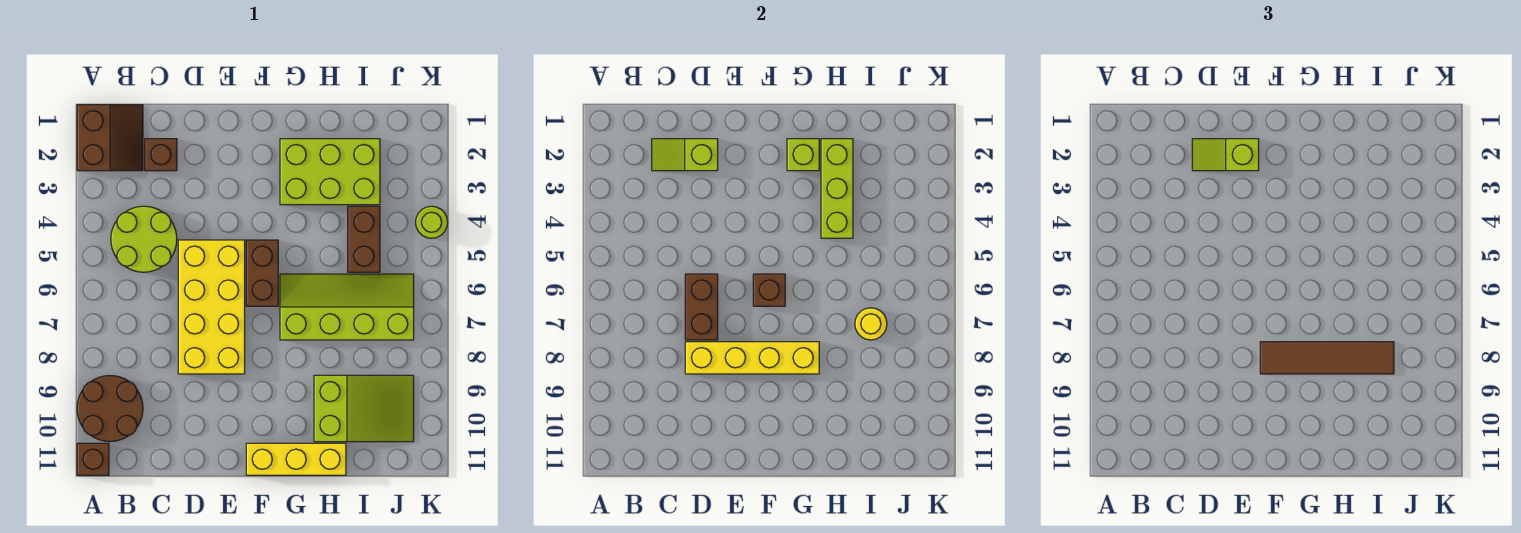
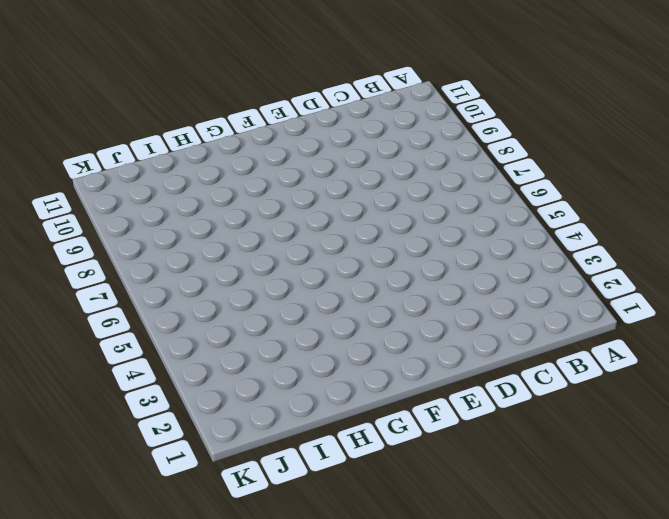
none -> brown slope A1:B2 level 1 top A
none -> brown round brick A9:B10 level 1
none -> brown brick A11 level 1

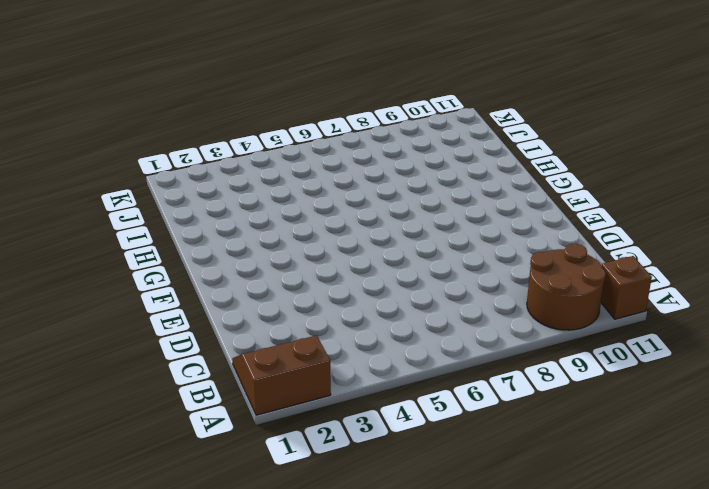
none -> lime round brick B4:C5 level 1
none -> brown brick C2 level 1
none -> yellow brick D5:E8 level 1

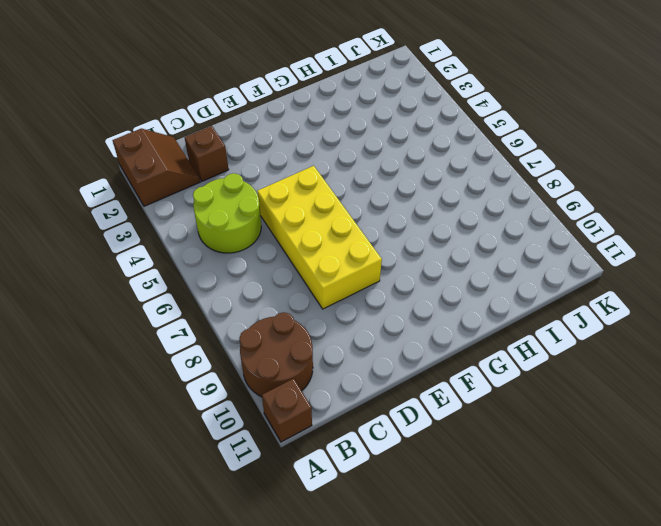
none -> brown brick F5:F6 level 1
none -> yellow brick F11:H11 level 1
none -> lime brick G2:I3 level 1

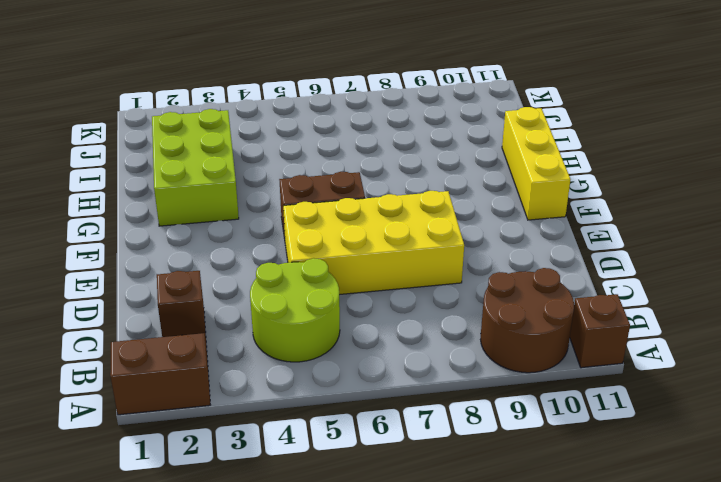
none -> lime slope G6:J7 level 1 top 7
none -> lime slope H9:J10 level 1 top H
none -> brown brick I4:I5 level 1

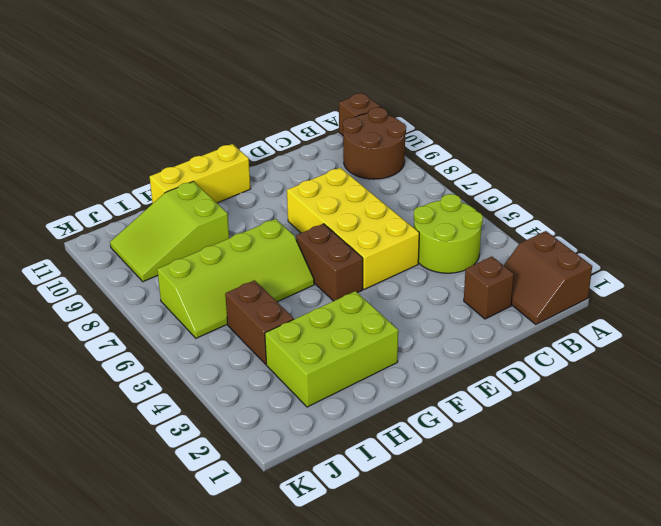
none -> lime round brick K4 level 1
none -> lime slope C2:D2 level 2 top D
none -> brown brick D6:D7 level 2

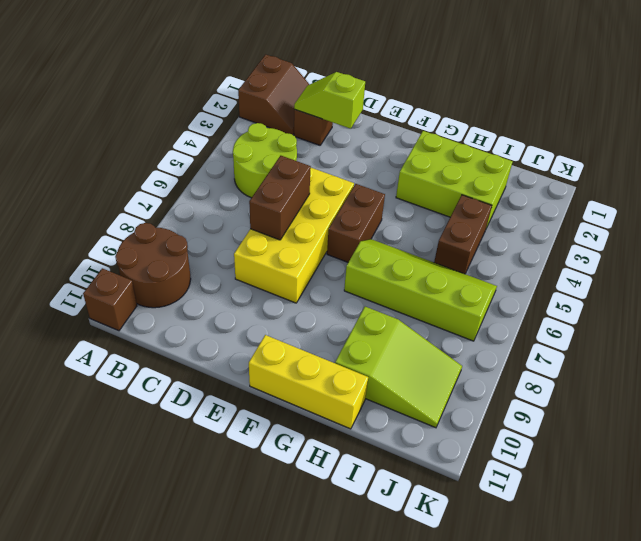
none -> lime round brick K4 level 1
none -> yellow brick D8:G8 level 2
none -> brown brick F6 level 2

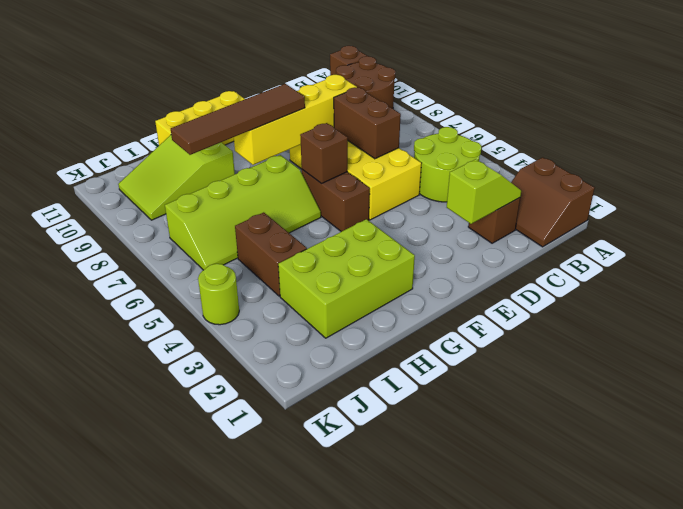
none -> lime brick G2 level 2
none -> lime brick H2:H4 level 2
none -> yellow round brick I7 level 2

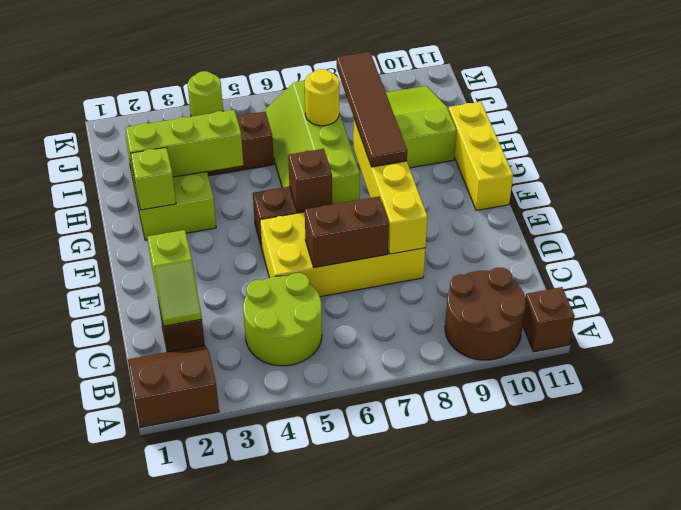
none -> lime slope D2:E2 level 3 top E

